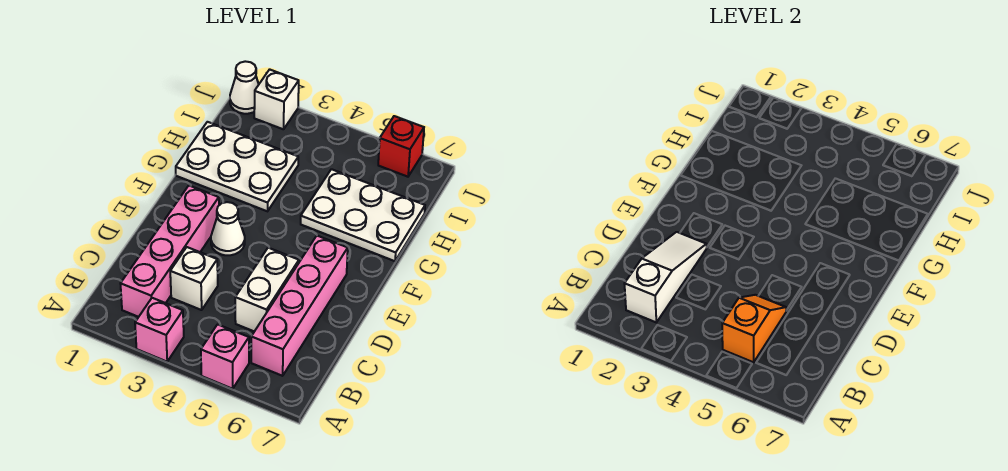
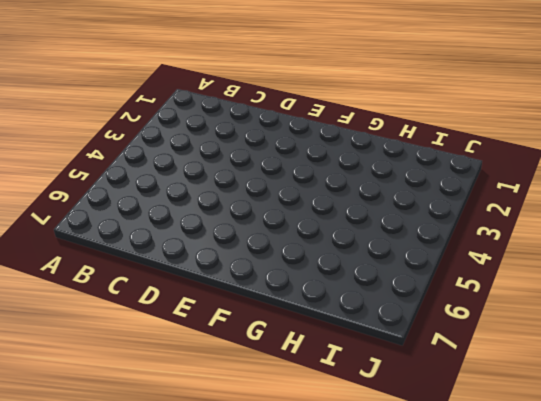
none -> pink brick A3 level 1
none -> pink brick A5 level 1
none -> pink brick B2:E2 level 1

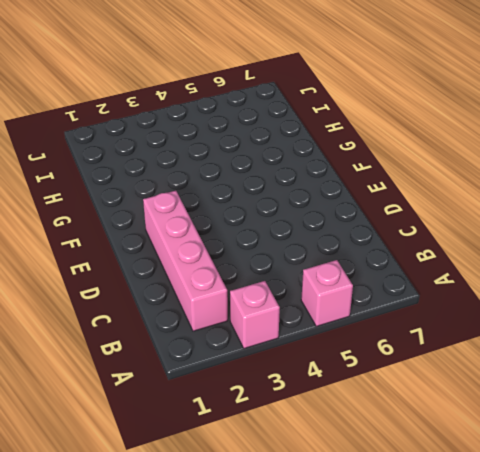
none -> pink brick B6:E6 level 1
none -> white brick C3 level 1
none -> white brick C5:D5 level 1

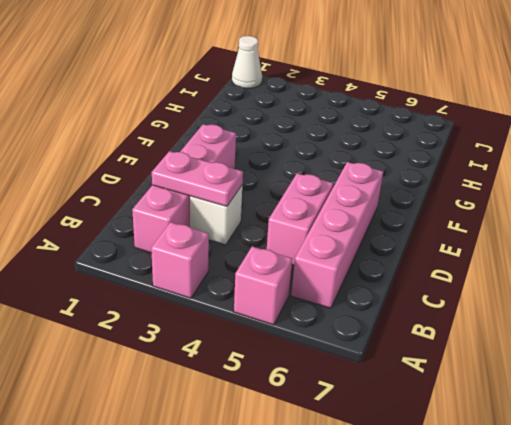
pink plate C2:C3 level 2 -> white slope B2:D2 level 2 top B
pink brick C5:D5 level 1 -> white brick C5:D5 level 1
none -> white cone E3 level 1
none -> white plate G1:H3 level 1
none -> white plate G5:H7 level 1

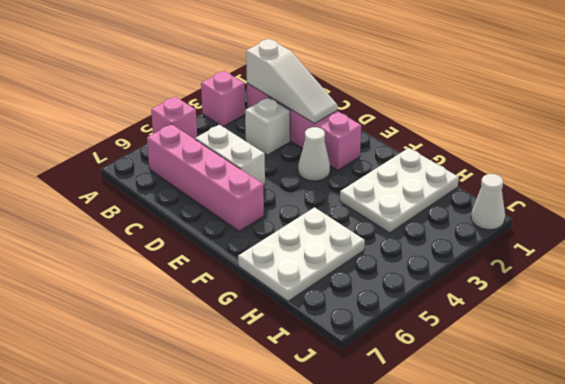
none -> white brick J2 level 1
none -> red brick J6 level 1
none -> orange slope B5:C5 level 2 top B

